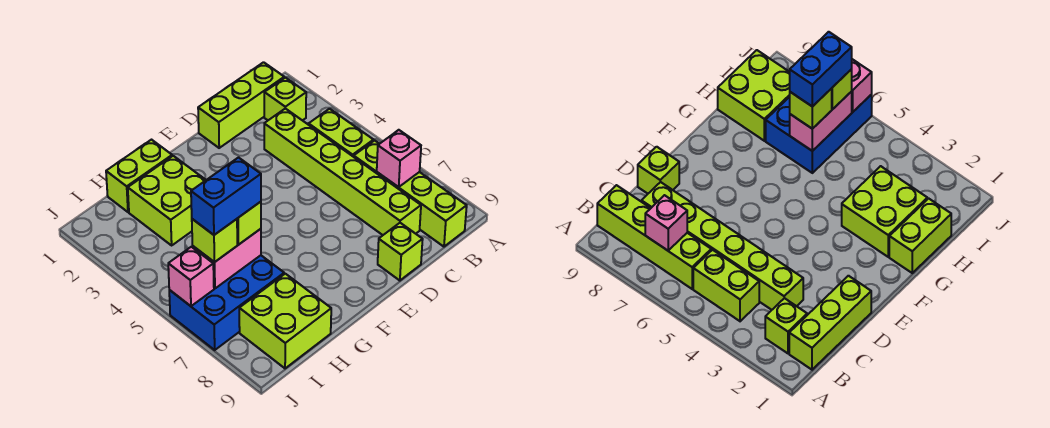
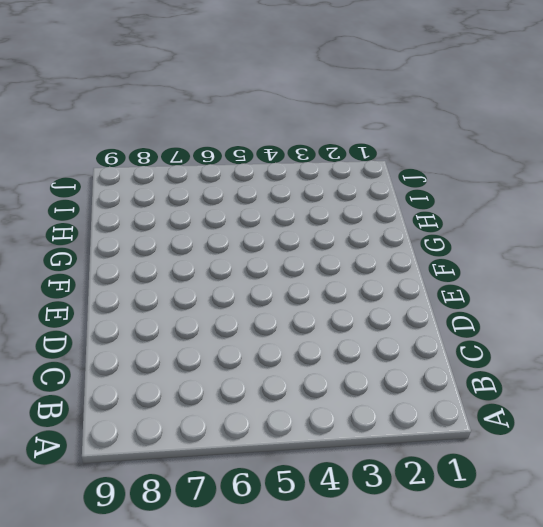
none -> lime brick B1:D1 level 1
none -> lime brick B2 level 1
none -> lime brick B4:B5 level 1

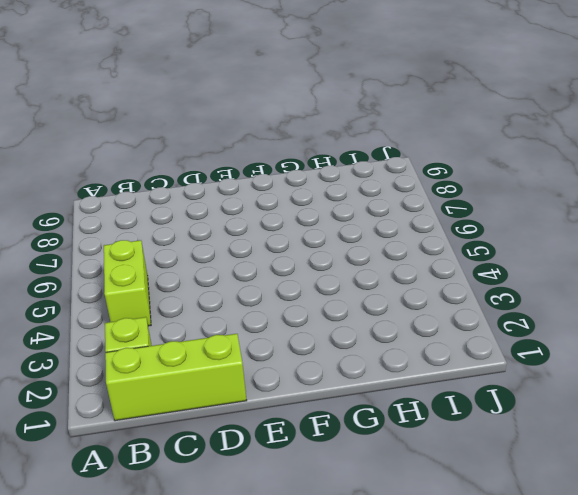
none -> lime brick B6:B9 level 1
none -> lime brick C3:C8 level 1
none -> lime brick D9 level 1

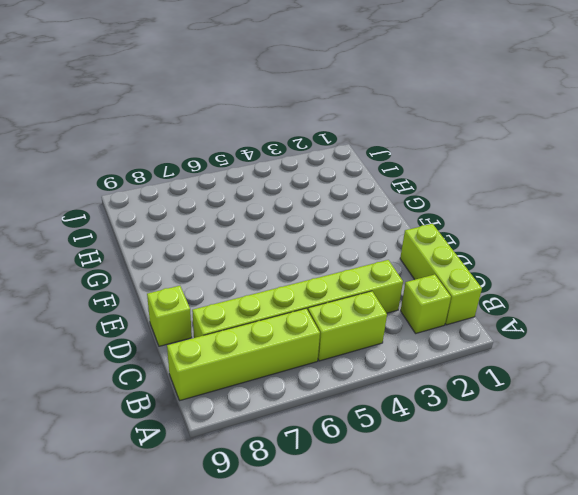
none -> lime brick G1:H1 level 1
none -> lime brick G2:H3 level 1
none -> blue brick H6:J7 level 1

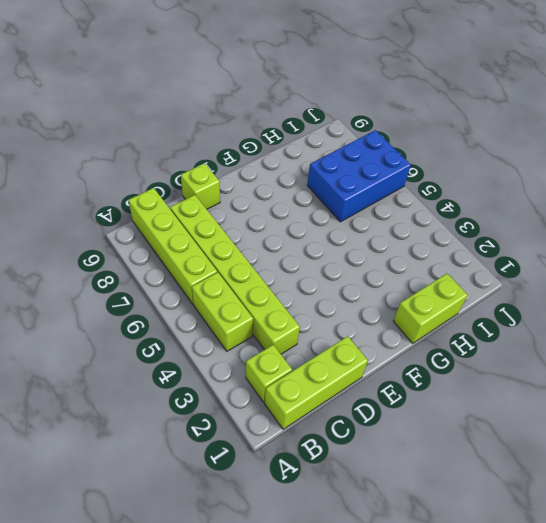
none -> lime brick G2:H3 level 1
none -> lime brick H8:I9 level 1
none -> pink brick B7 level 2

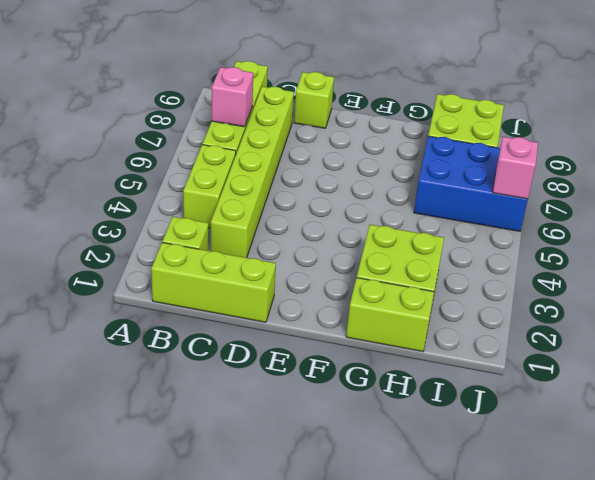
none -> pink brick H6:I6 level 2
none -> lime brick H6 level 3
none -> lime brick I6 level 3

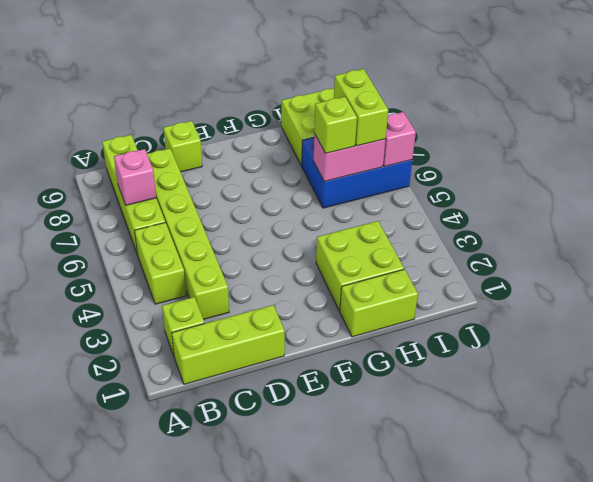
lime brick I6:I7 level 3 -> lime brick I6 level 3
none -> blue brick H6:I6 level 4

